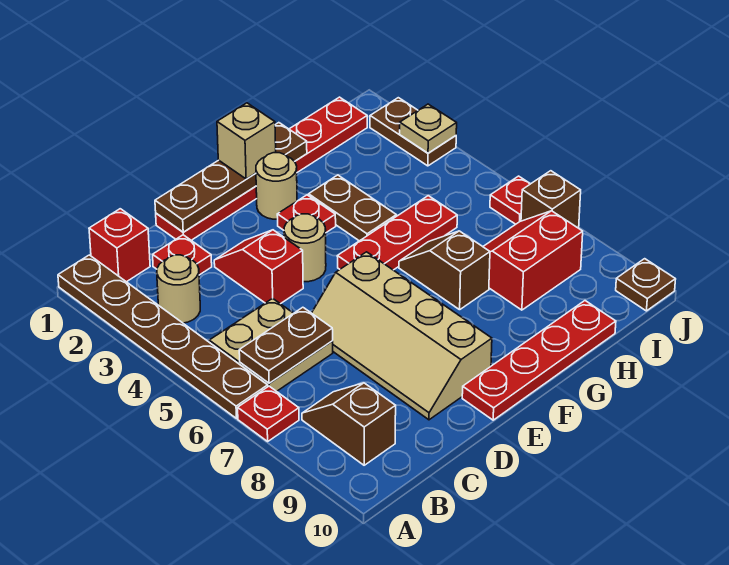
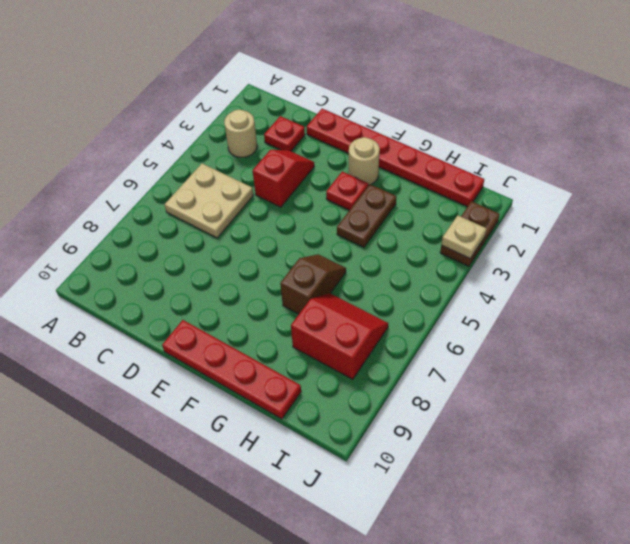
none -> brown plate A1:A6 level 1
none -> red plate A7 level 1
none -> red brick B1 level 1

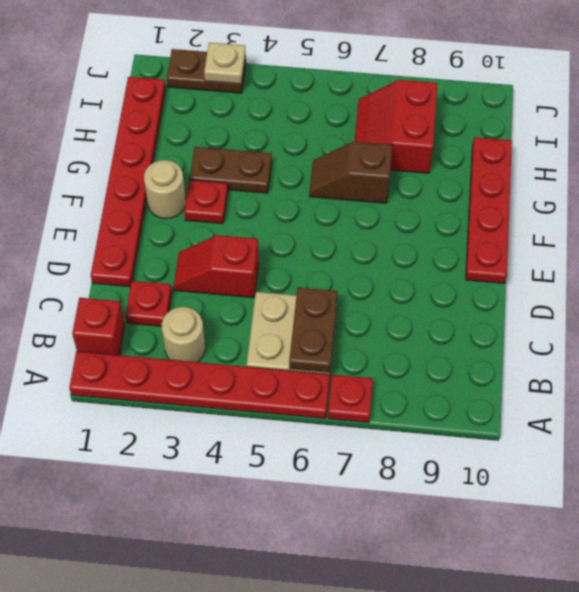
red plate A1:A6 level 1 -> brown plate A1:A6 level 1
none -> brown slope B8:B9 level 1 top 9
none -> tan slope D6:E9 level 1 top E
none -> tan round brick E4 level 1

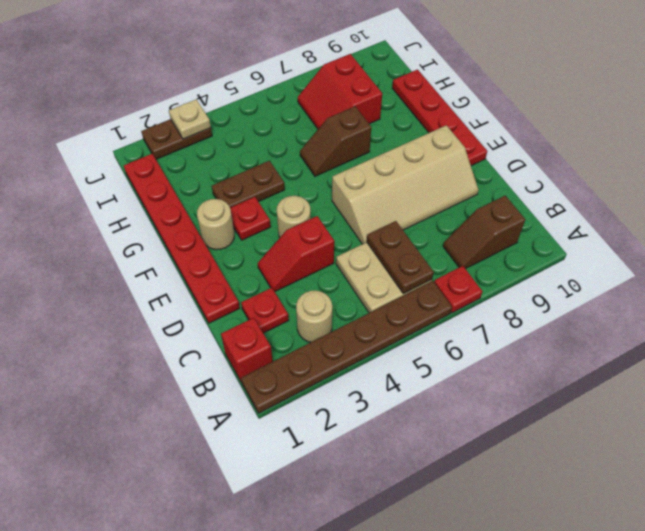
none -> red plate F5:H5 level 1
none -> red plate J6 level 1
none -> brown brick J7 level 1

